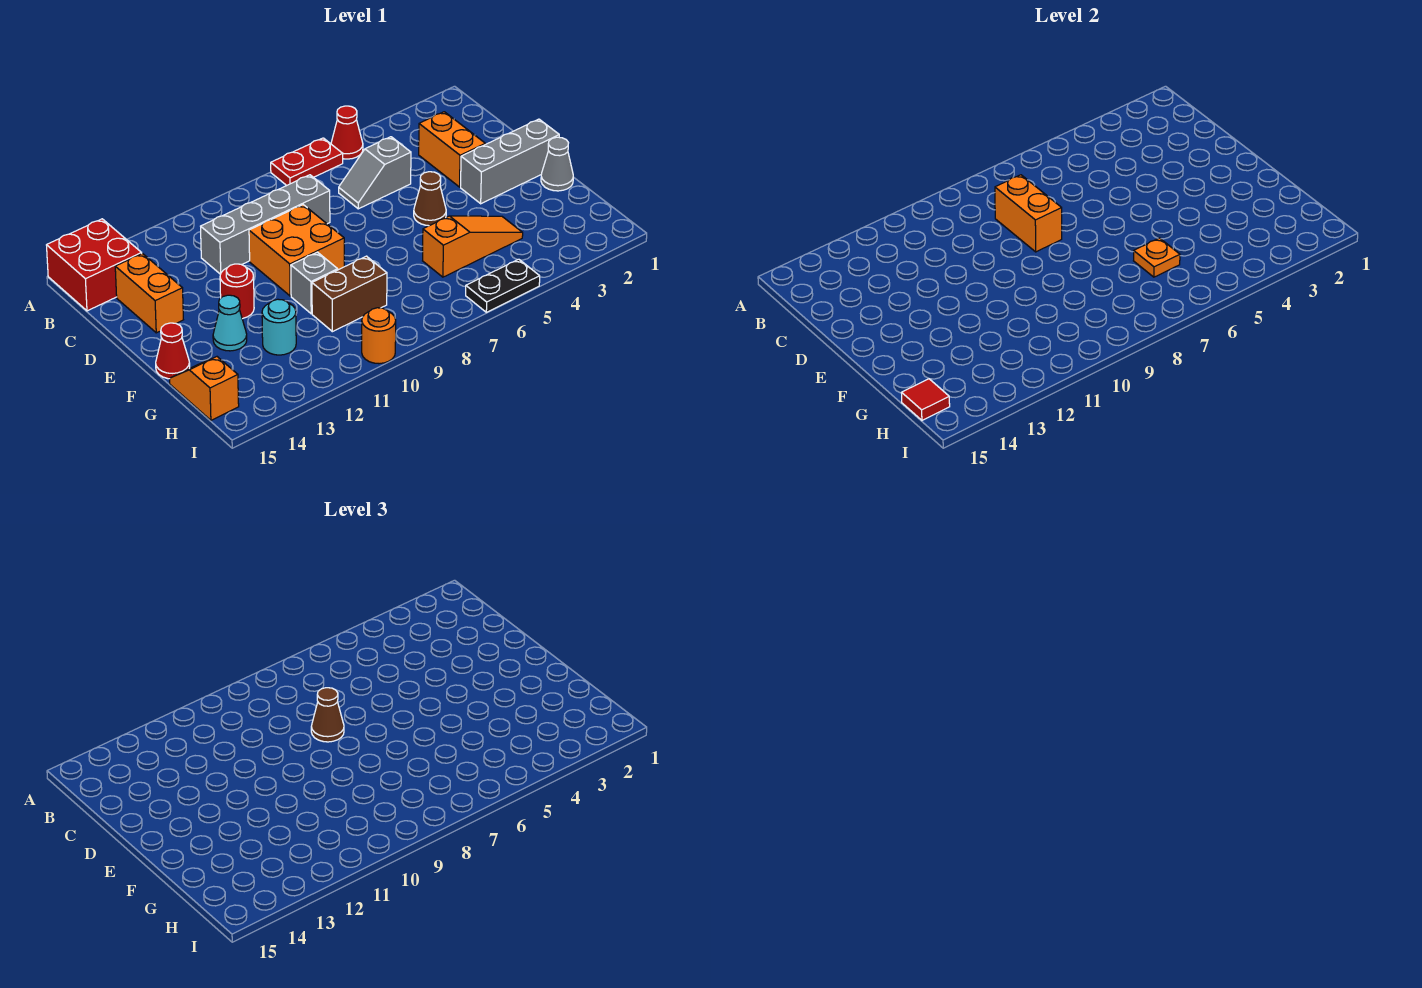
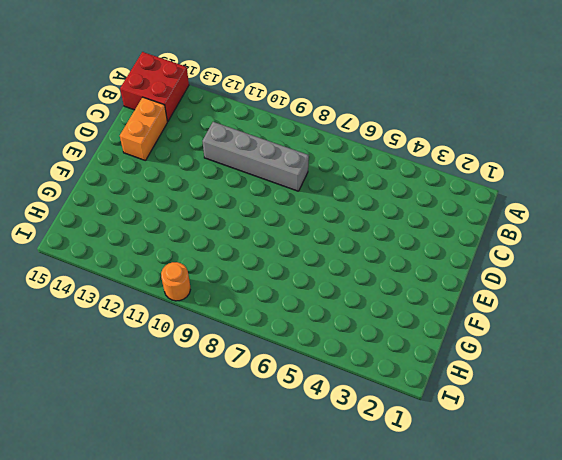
none -> red cone A5 level 1
none -> red plate A6:A7 level 1
none -> orange brick C3:D3 level 1

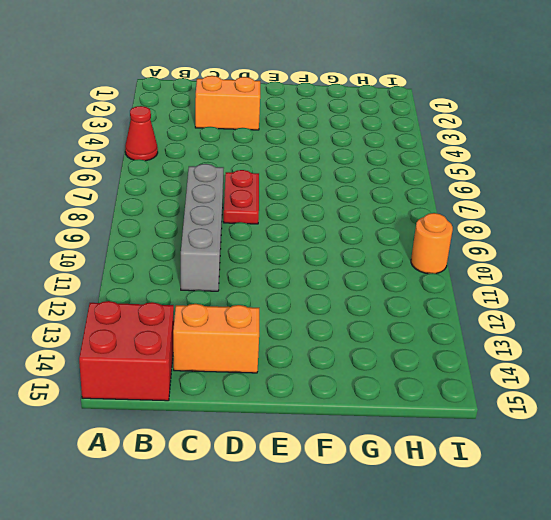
red plate D7:D8 level 1 -> red plate A6:A7 level 1
none -> grey slope C5:C6 level 1 top 5
none -> orange brick D9:E10 level 1
none -> grey brick E1:E3 level 1

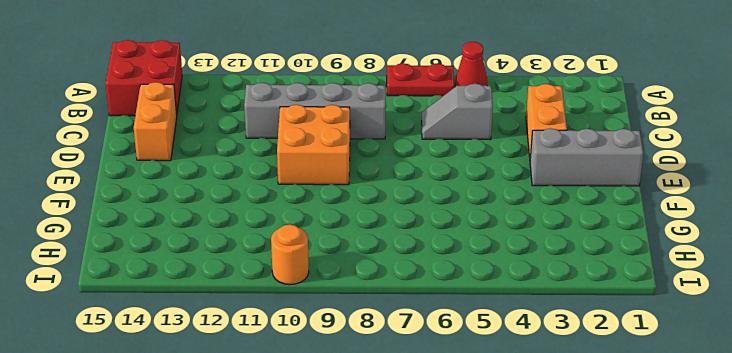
none -> brown cone E5 level 1
none -> red round brick E12 level 1
none -> grey cone F1 level 1

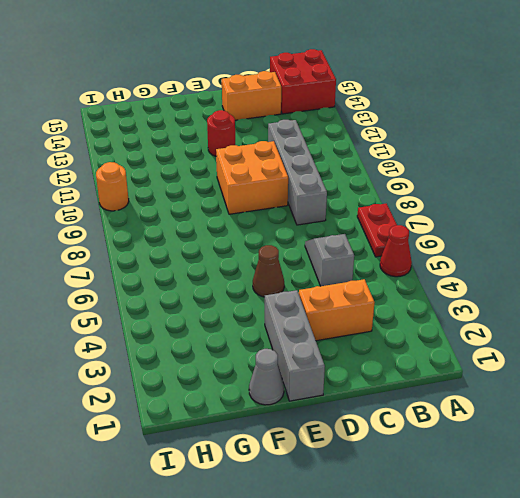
none -> grey brick F10 level 1
none -> cyan cone F13 level 1
none -> red cone F15 level 1

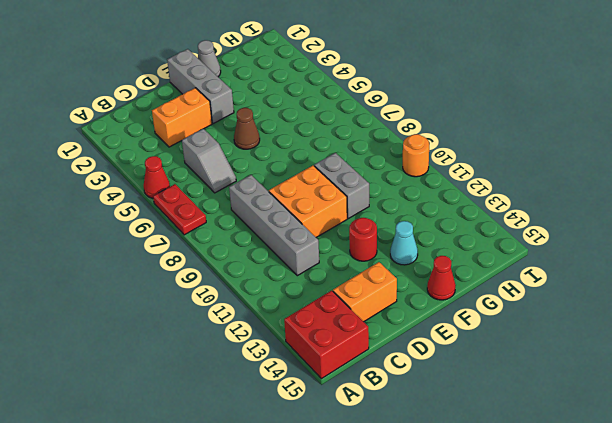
grey brick F9:F10 level 1 -> grey brick F10 level 1
none -> orange slope G4:G6 level 1 top 6
none -> brown brick G9:G10 level 1
none -> cyan round brick G12 level 1

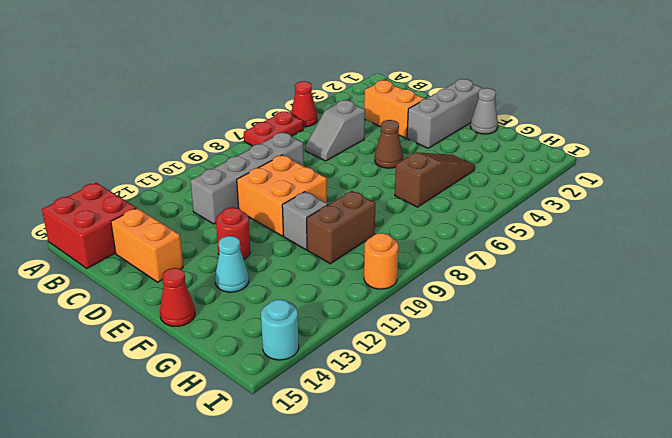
brown slope G4:G6 level 1 top 6 -> orange slope G4:G6 level 1 top 6
cyan round brick I14 level 1 -> cyan round brick G12 level 1
none -> orange slope G15:H15 level 1 top H
none -> black plate I5:I6 level 1
none -> orange brick C8:D8 level 2

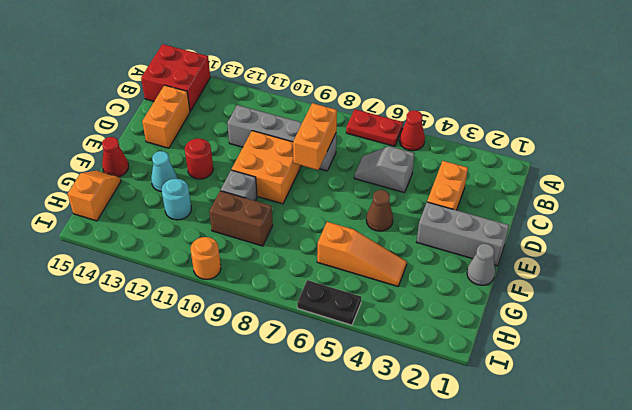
none -> orange plate G6 level 2
none -> red tile H15 level 2
none -> brown cone D8 level 3

